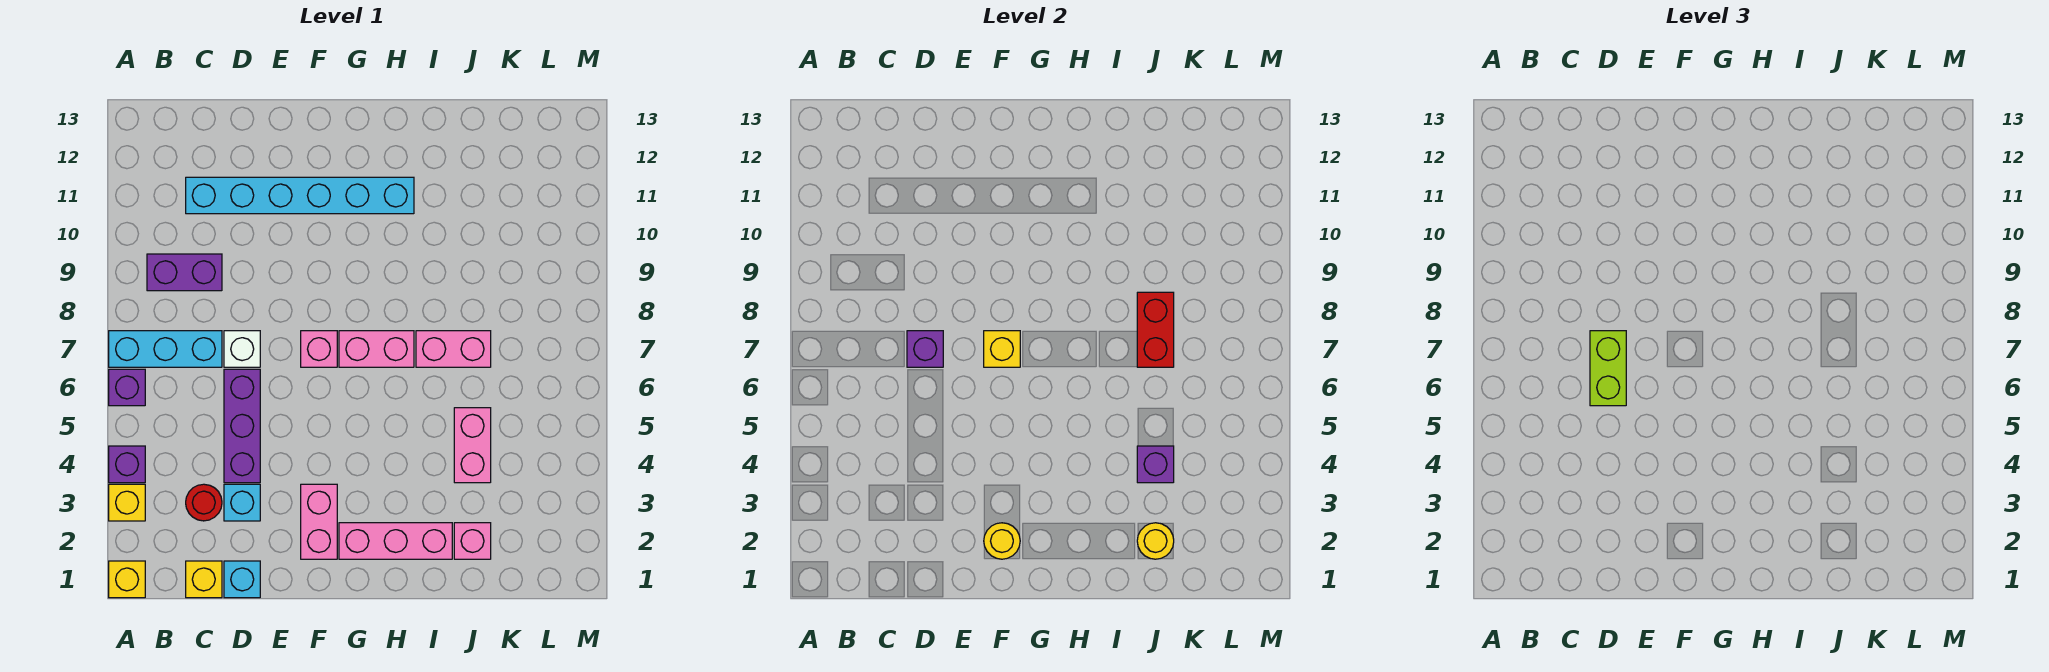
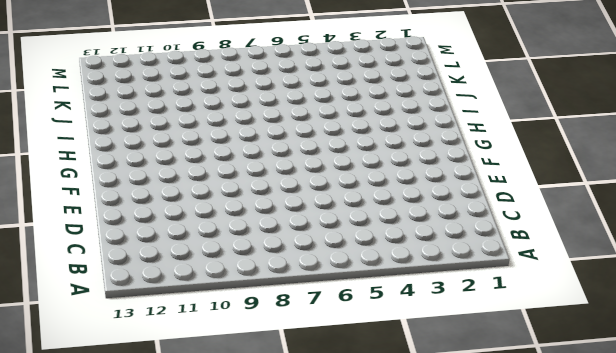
none -> yellow brick A1 level 1
none -> yellow brick A3 level 1
none -> purple brick A4 level 1

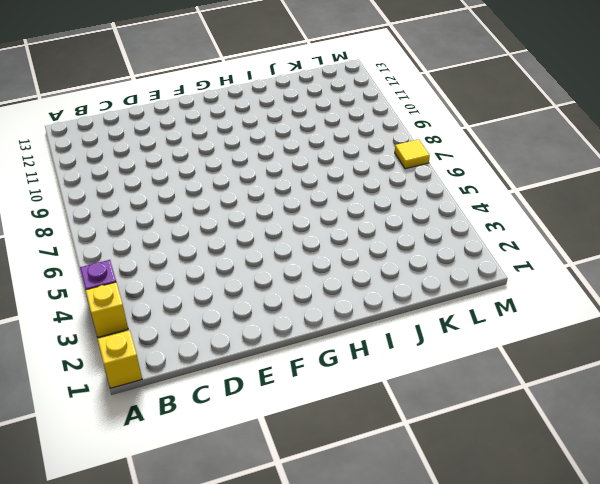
yellow tile M7 level 1 -> none
none -> purple brick A6 level 1
none -> cyan brick A7:C7 level 1
none -> purple brick B9:C9 level 1

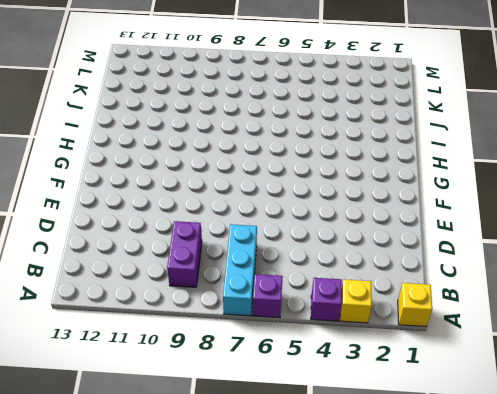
none -> yellow brick C1 level 1
none -> red round brick C3 level 1
none -> cyan brick C11:H11 level 1

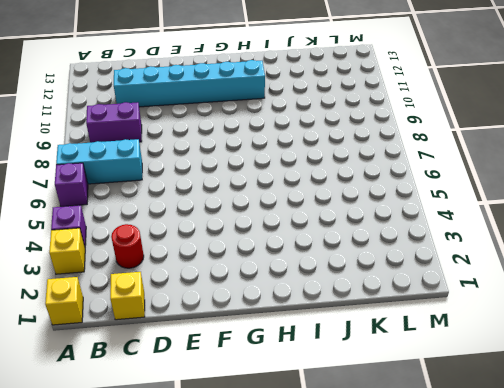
none -> cyan brick D1 level 1
none -> cyan brick D3 level 1
none -> purple brick D4:D6 level 1

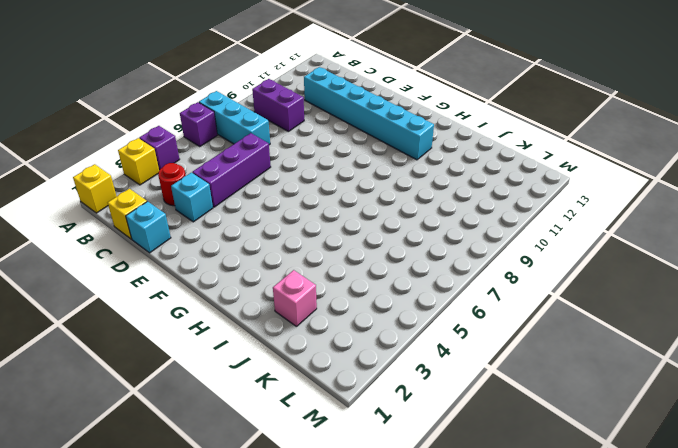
none -> white brick D7 level 1
none -> pink brick F2:F3 level 1
none -> pink brick F7 level 1

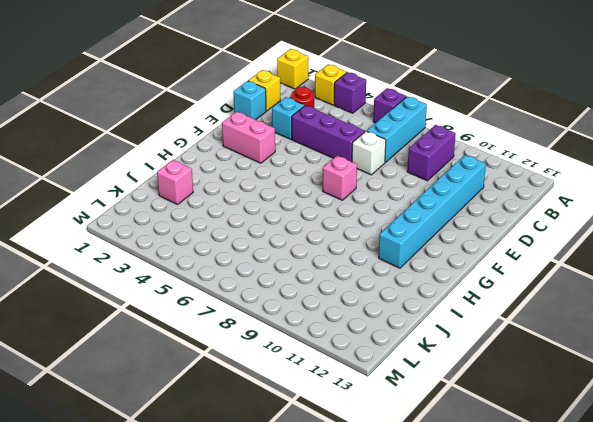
none -> pink brick G2:I2 level 1
none -> pink brick G7:H7 level 1
none -> pink brick I7:J7 level 1

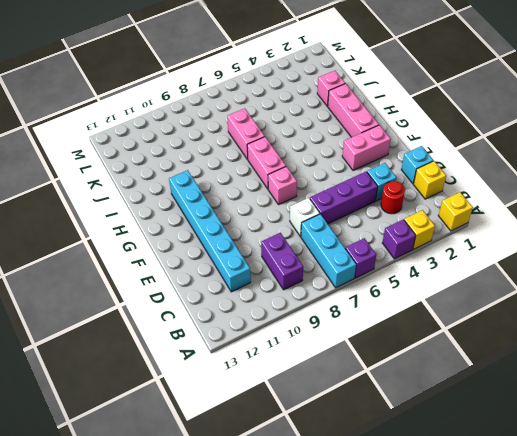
none -> pink brick J4:J5 level 1
none -> purple brick D7 level 2
none -> yellow round brick F2 level 2

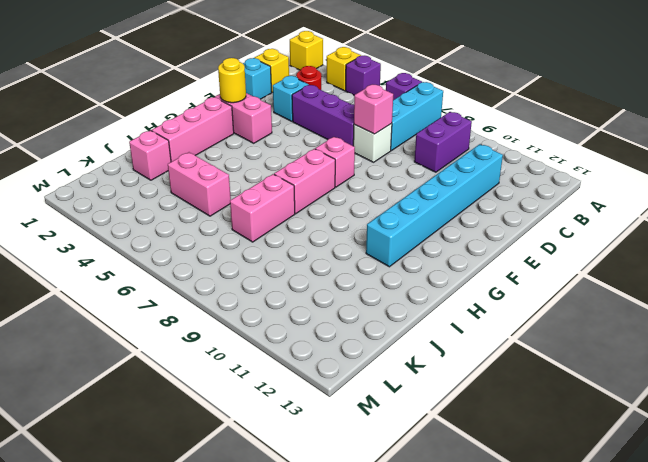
pink brick D7 level 2 -> purple brick D7 level 2
none -> yellow brick F7 level 2
none -> yellow round brick J2 level 2
none -> purple brick J4 level 2

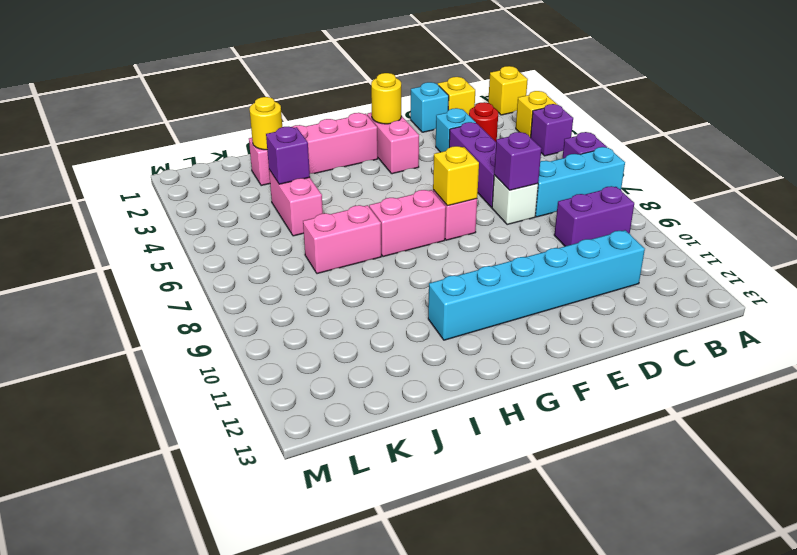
none -> red brick J7:J8 level 2
none -> lime brick D6:D7 level 3

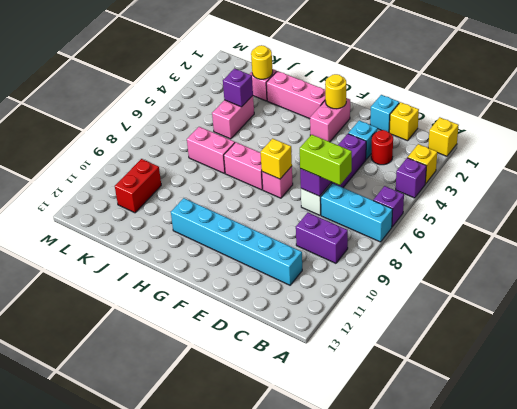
lime brick C7:D7 level 3 -> lime brick D6:D7 level 3
red brick K10:K11 level 1 -> red brick J7:J8 level 2

